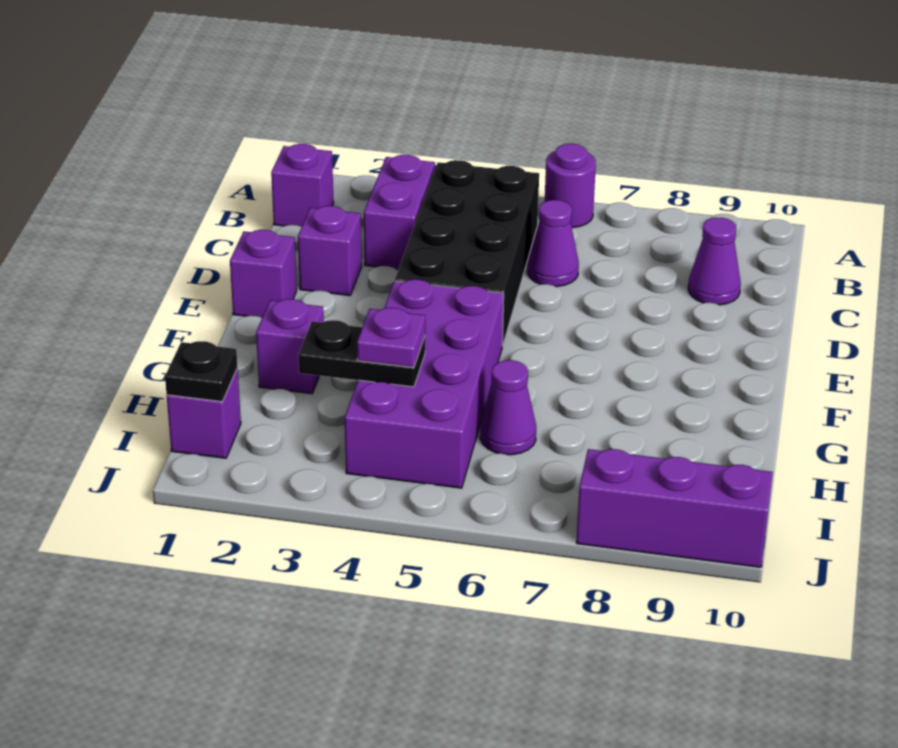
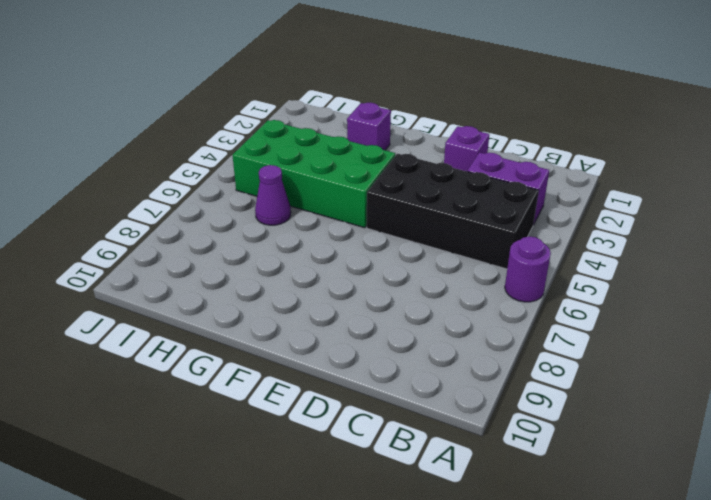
green brick F4:I5 level 1 -> purple brick F4:I5 level 1
none -> purple brick B1 level 1
none -> purple cone C6 level 1
none -> purple cone C9 level 1

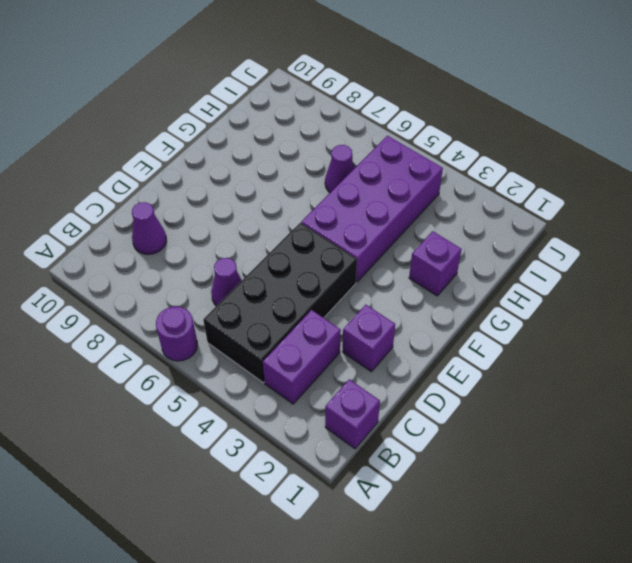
none -> purple brick E1 level 1
none -> purple brick I1 level 1
none -> purple brick J8:J10 level 1

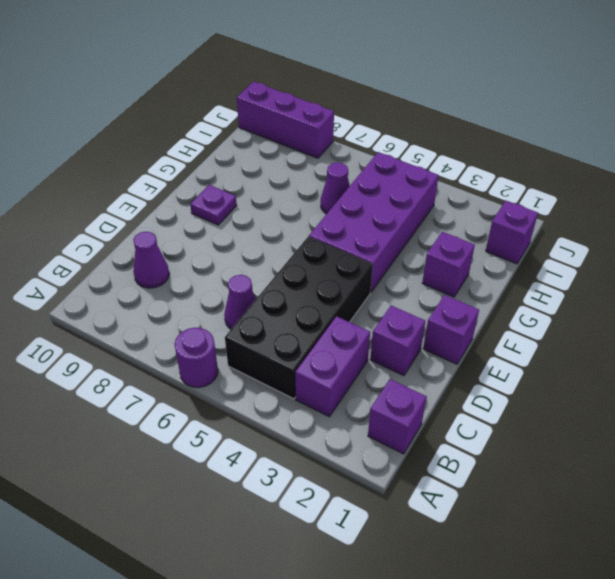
purple plate F9 level 1 -> purple plate H4 level 3
none -> black plate H3:H4 level 2
none -> black plate I1 level 2

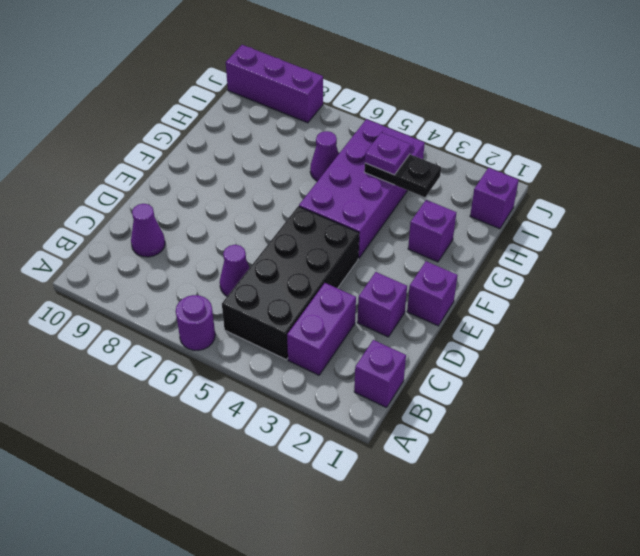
none -> black plate I1 level 2

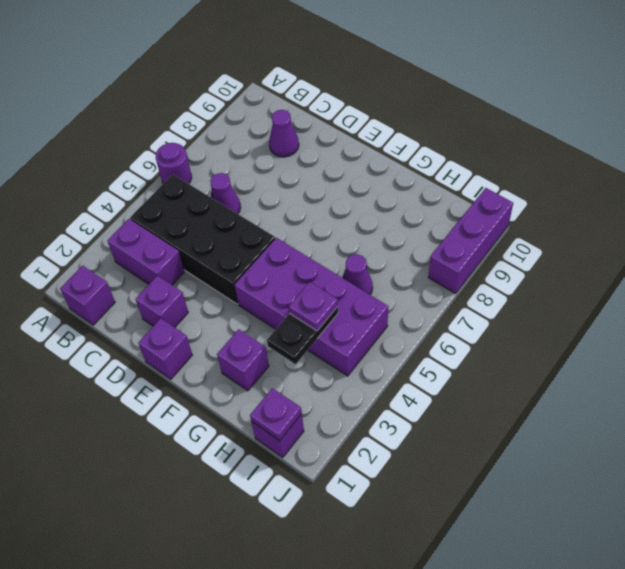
purple plate I1 level 2 -> black plate I1 level 2

